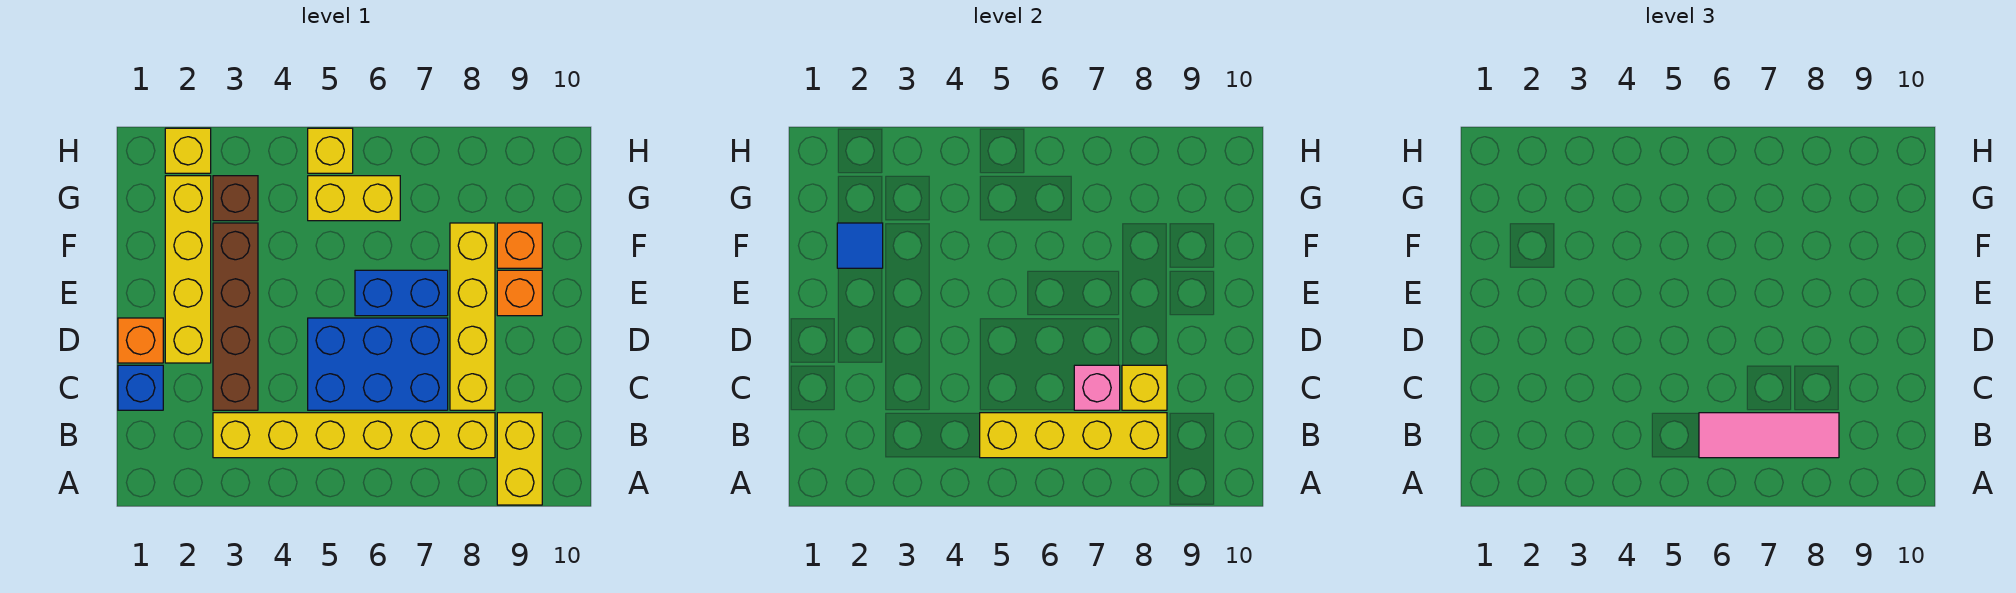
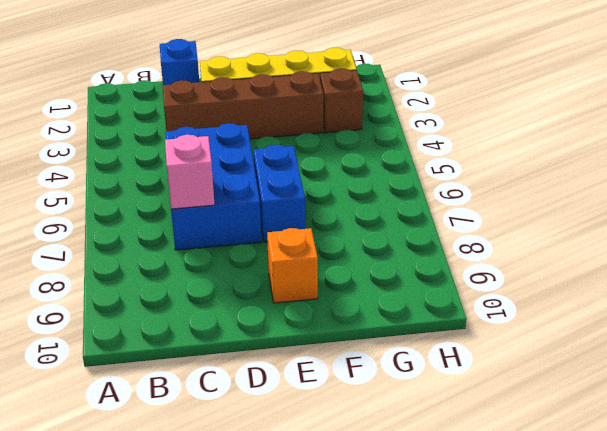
none -> yellow brick A9:B9 level 1
none -> yellow brick B3:B8 level 1
none -> yellow brick C8:F8 level 1

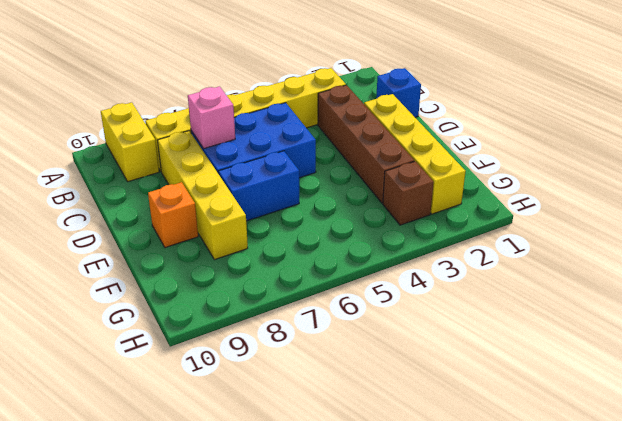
none -> orange brick D1 level 1
none -> orange brick F9 level 1
none -> yellow brick G5:G6 level 1

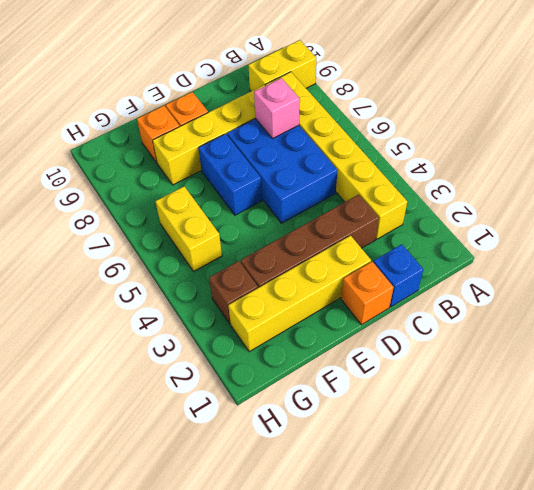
none -> yellow brick H2 level 1
none -> yellow brick H5 level 1
none -> yellow brick B5:B8 level 2

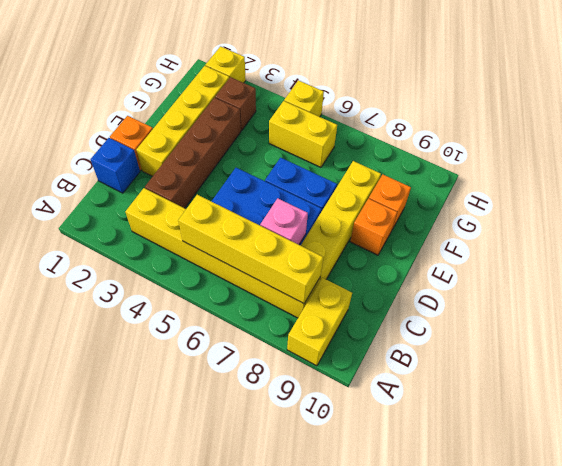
none -> yellow brick C8 level 2
none -> blue tile F2 level 2
none -> pink tile B6:B8 level 3

